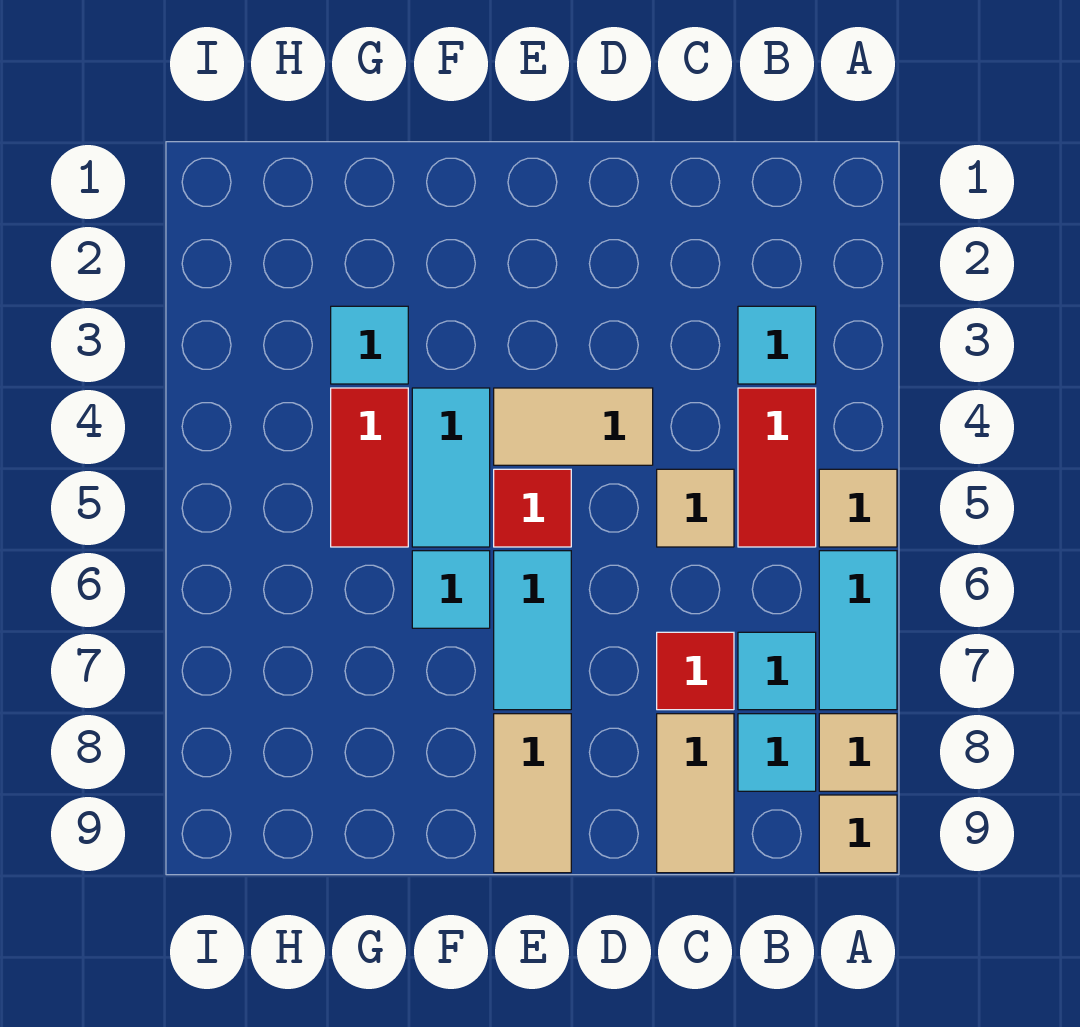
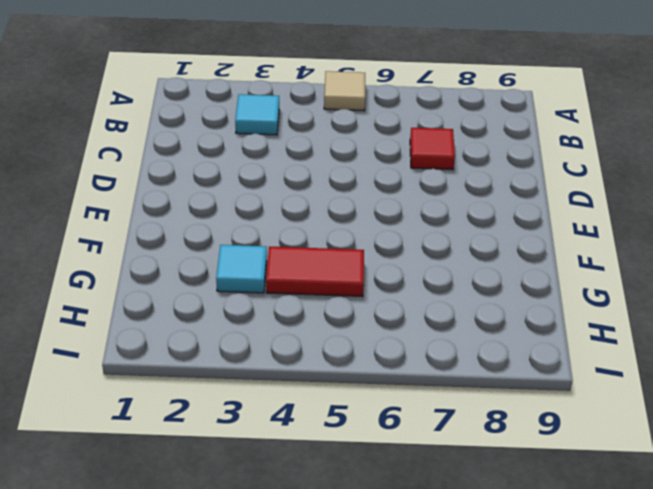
none -> cyan tile A6:A7 level 1
none -> tan tile A8 level 1
none -> tan tile A9 level 1

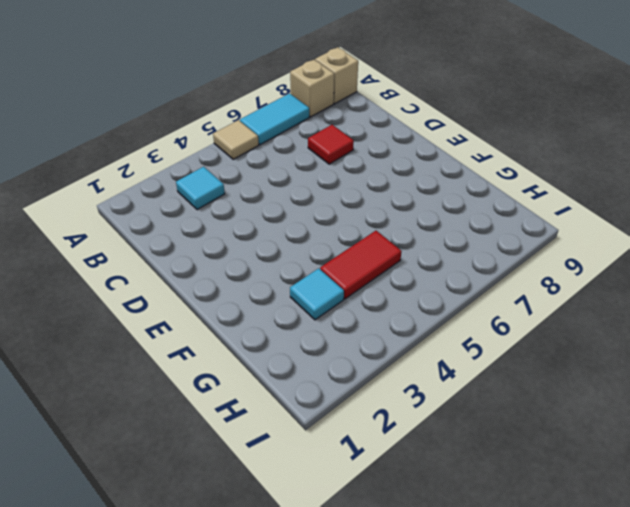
tan brick A8 level 1 -> tan tile A8 level 1
tan brick A9 level 1 -> tan tile A9 level 1
none -> red tile B4:B5 level 1
none -> cyan tile B7 level 1
none -> cyan tile B8 level 1

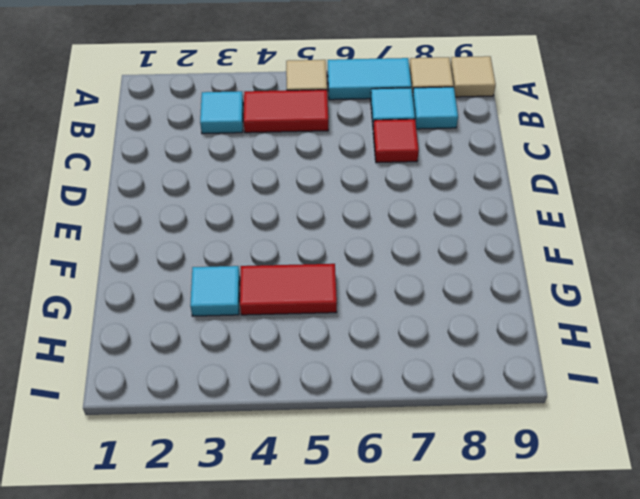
none -> tan tile C5 level 1
none -> tan tile C8:C9 level 1
none -> tan tile D4:E4 level 1

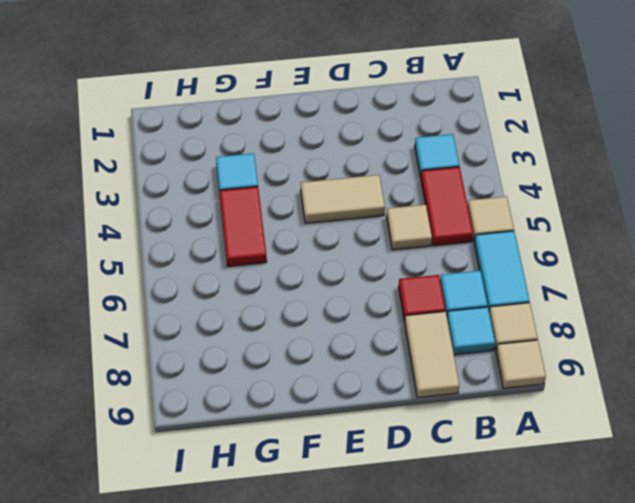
none -> red tile E5 level 1
none -> cyan tile E6:E7 level 1
none -> tan tile E8:E9 level 1

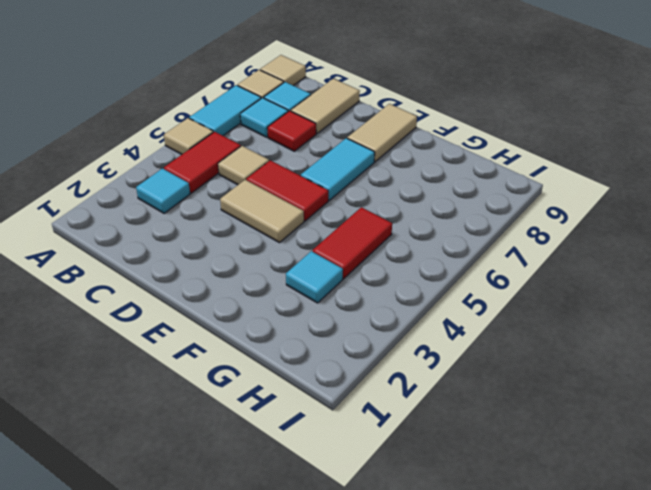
red tile D5:E5 level 1 -> red tile E5 level 1
none -> cyan tile F4:F5 level 1
none -> cyan tile F6 level 1

